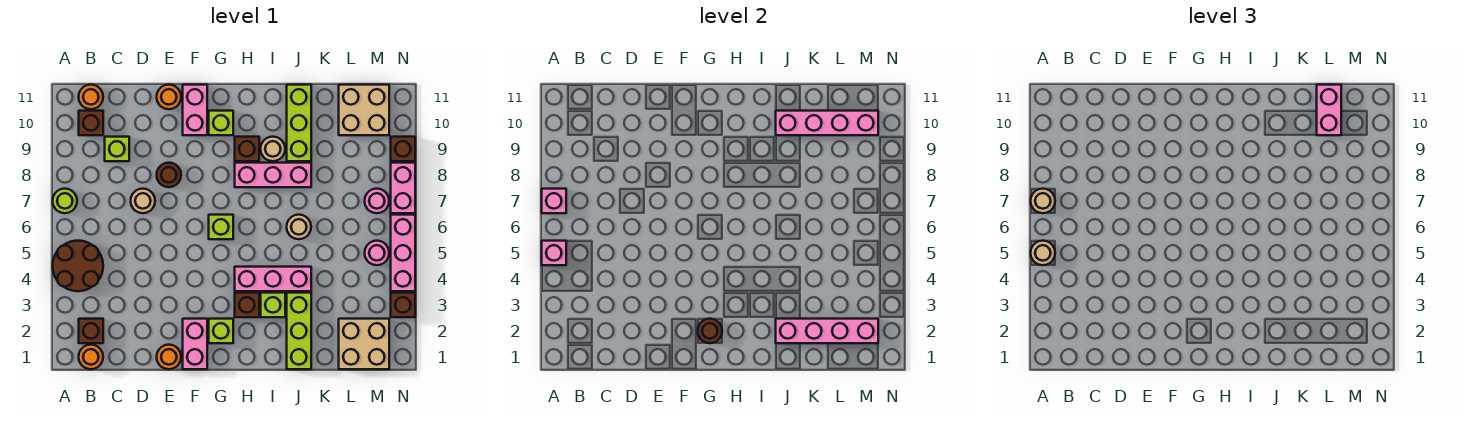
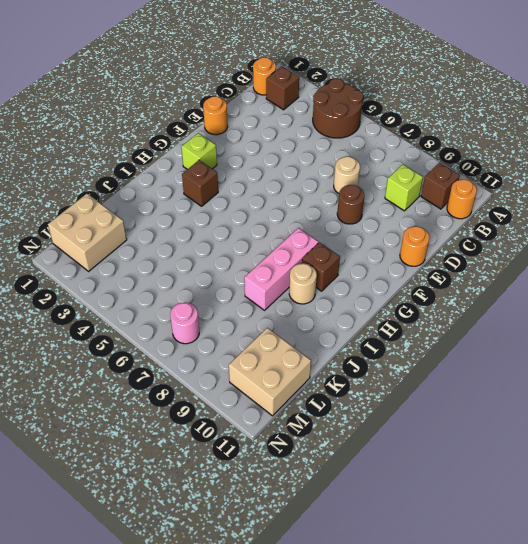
none -> lime round brick A7 level 1
none -> pink brick F1:F2 level 1
none -> pink brick F10:F11 level 1
none -> lime brick G6 level 1

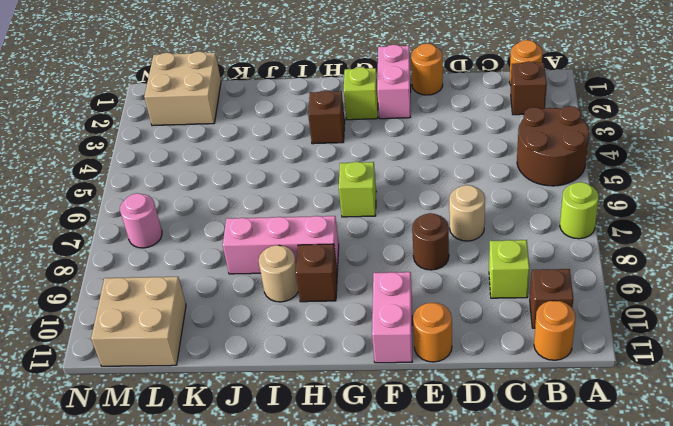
none -> lime brick G10 level 1
none -> pink brick H4:J4 level 1
none -> lime brick I3 level 1
none -> lime brick J1:J3 level 1

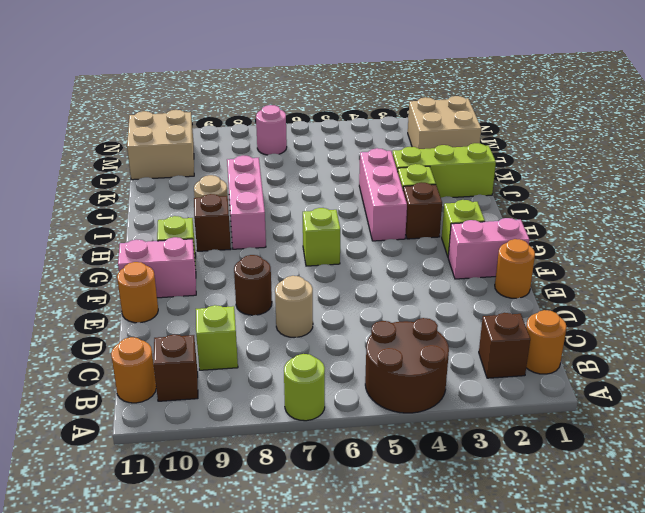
none -> tan round brick J6 level 1
none -> lime brick J9:J11 level 1
none -> pink round brick M5 level 1
none -> brown brick N3 level 1

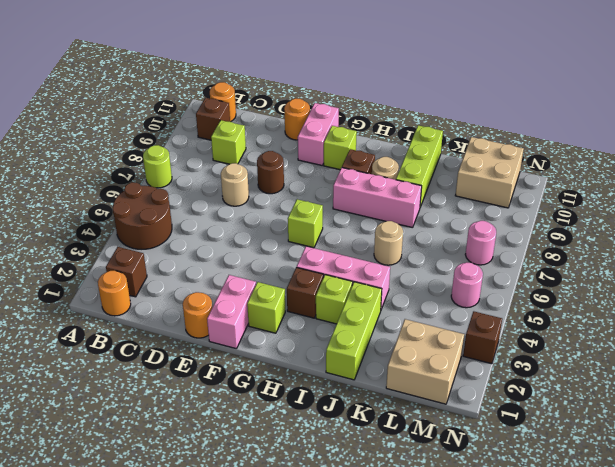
none -> pink brick N4:N6 level 1
none -> pink brick N7:N8 level 1
none -> brown brick N9 level 1
none -> pink brick A5 level 2

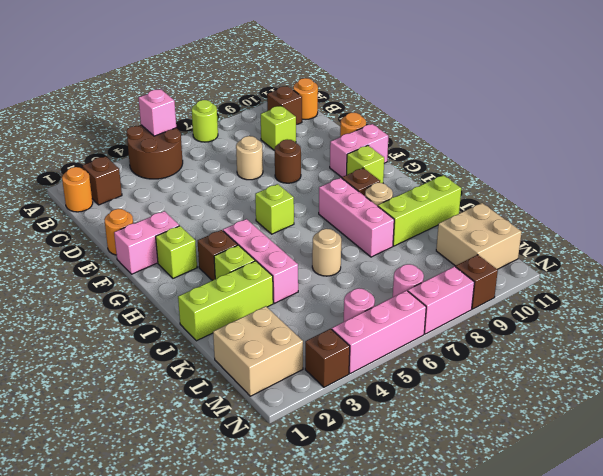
none -> pink brick A7 level 2
none -> brown round brick G2 level 2
none -> pink brick J2:M2 level 2
none -> pink brick J10:M10 level 2

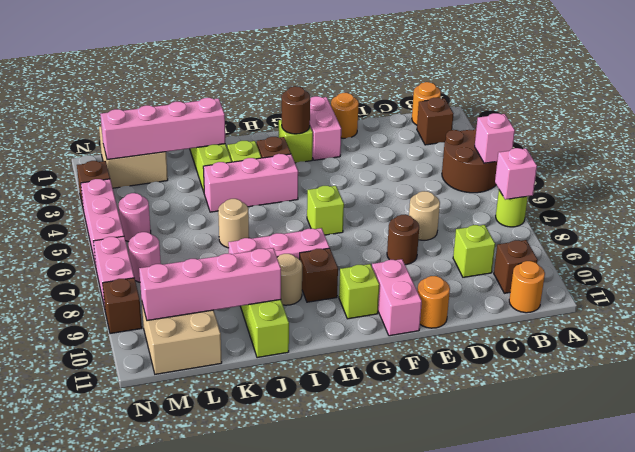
none -> tan round brick A5 level 3
none -> tan round brick A7 level 3
none -> pink brick L10:L11 level 3

